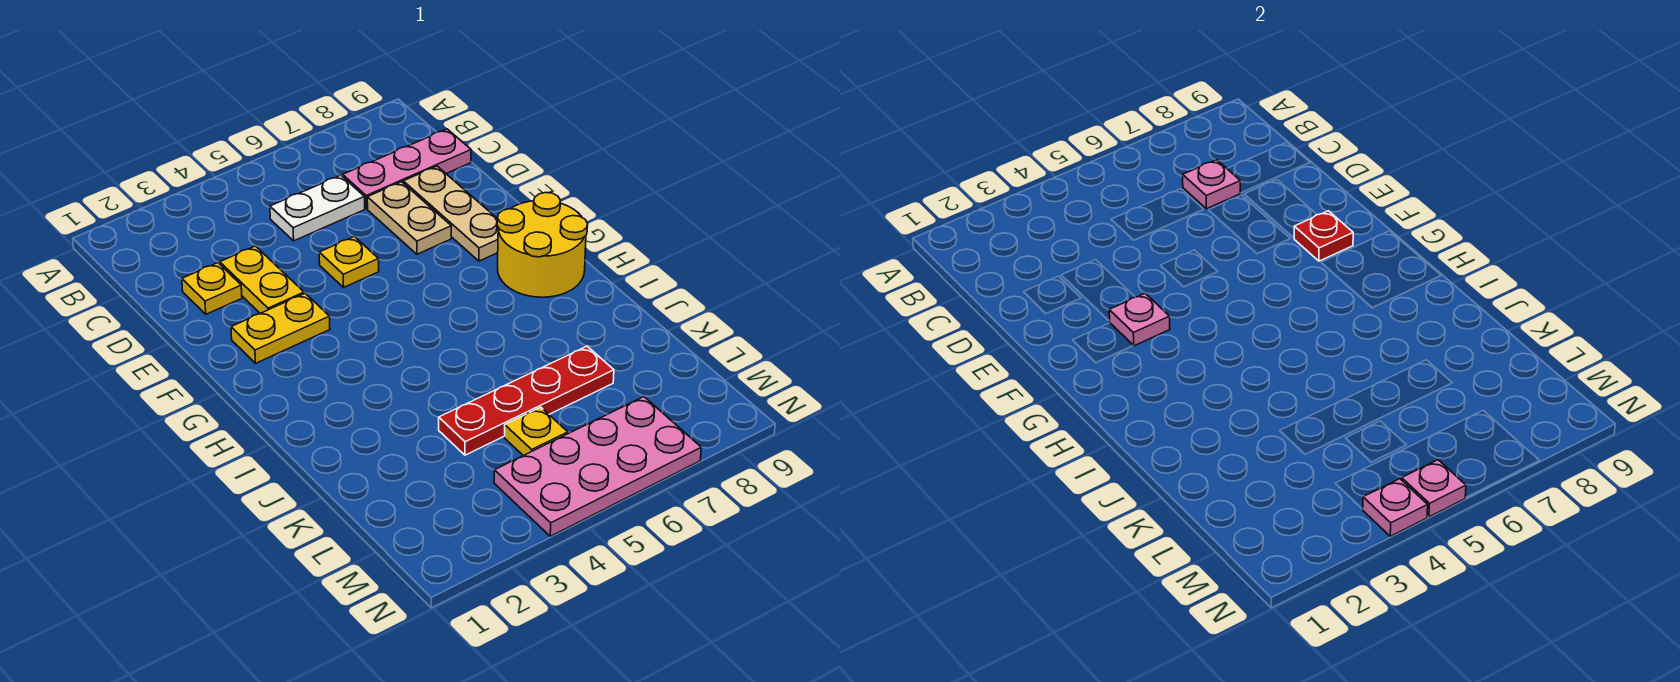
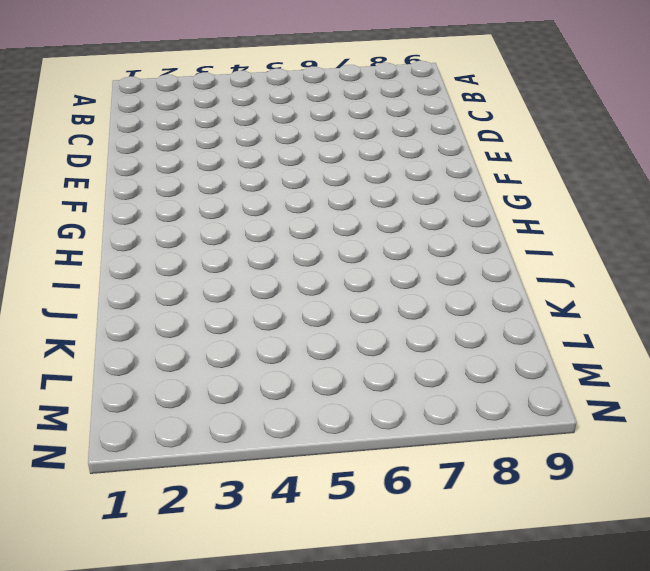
none -> white plate C5:C6 level 1
none -> pink plate C7:C9 level 1
none -> yellow plate D2 level 1

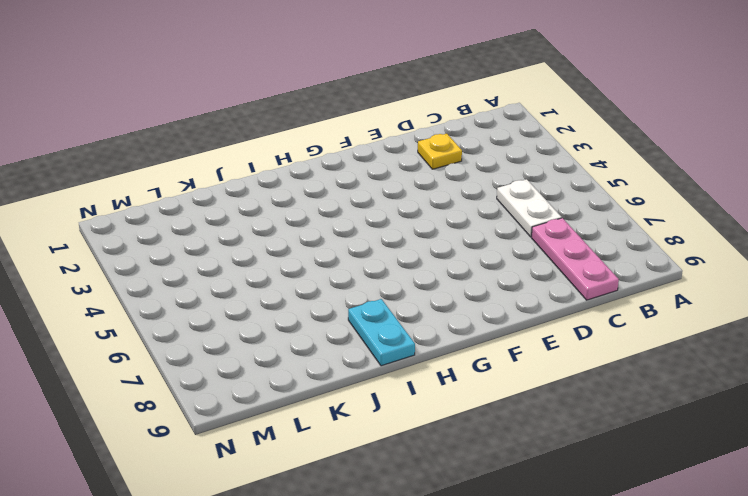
cyan plate I8:I9 level 1 -> none
none -> yellow plate D3:E3 level 1
none -> tan plate D7:E7 level 1
none -> tan plate D8:F8 level 1

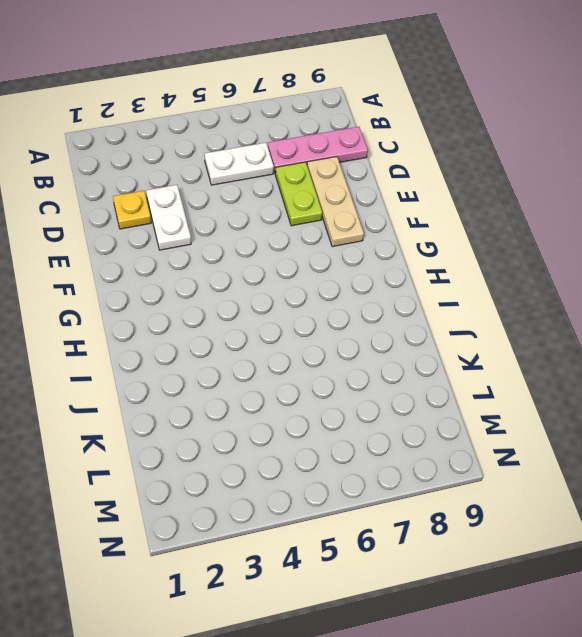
white plate D3:E3 level 1 -> yellow plate D3:E3 level 1
lime plate D7:E7 level 1 -> tan plate D7:E7 level 1
none -> yellow plate E5 level 1
none -> yellow plate F2:F3 level 1
none -> yellow round brick G8:H9 level 1

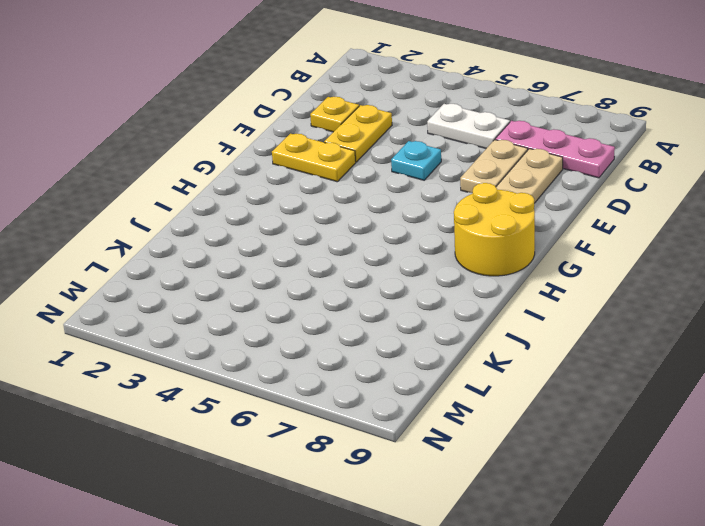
cyan plate E5 level 1 -> yellow plate E5 level 1
none -> red plate K4:K7 level 1
none -> yellow plate L5 level 1
none -> pink plate M4:N7 level 1

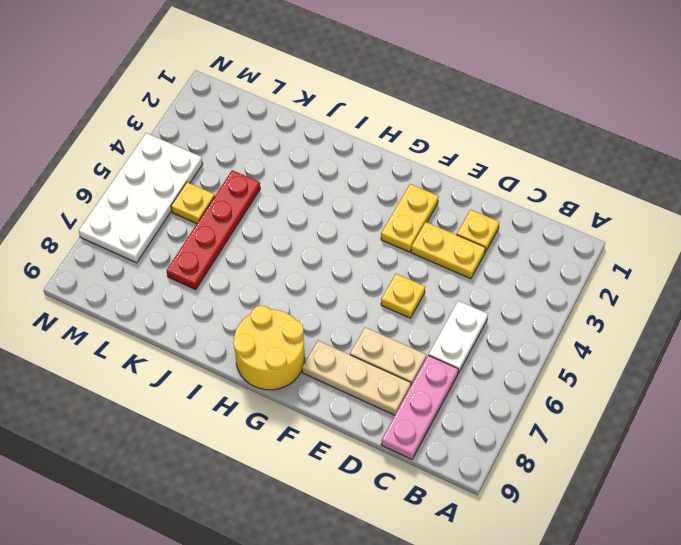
white plate M4:N7 level 1 -> pink plate M4:N7 level 1
none -> pink plate C7 level 2
none -> pink plate F3 level 2
none -> red plate F8 level 2

